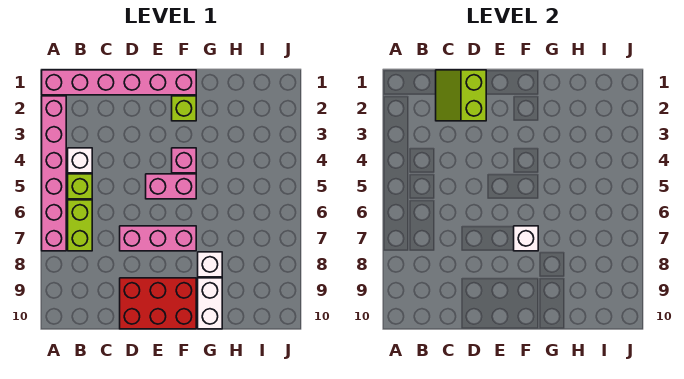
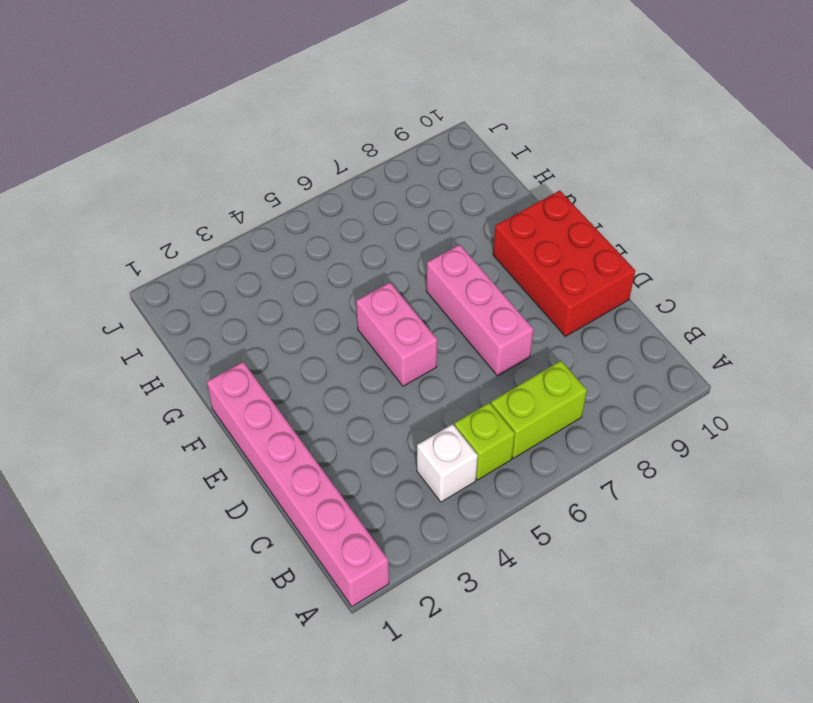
none -> pink brick A2:A7 level 1
none -> lime brick F2 level 1
none -> pink brick F4 level 1

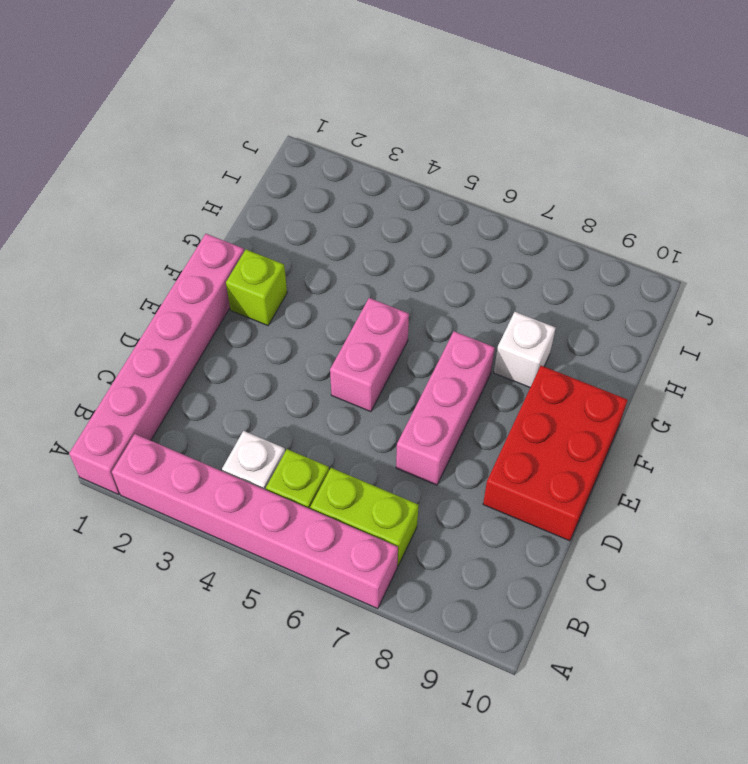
none -> pink brick F4 level 1
none -> white brick G9:G10 level 1
none -> lime slope C1:D2 level 2 top D

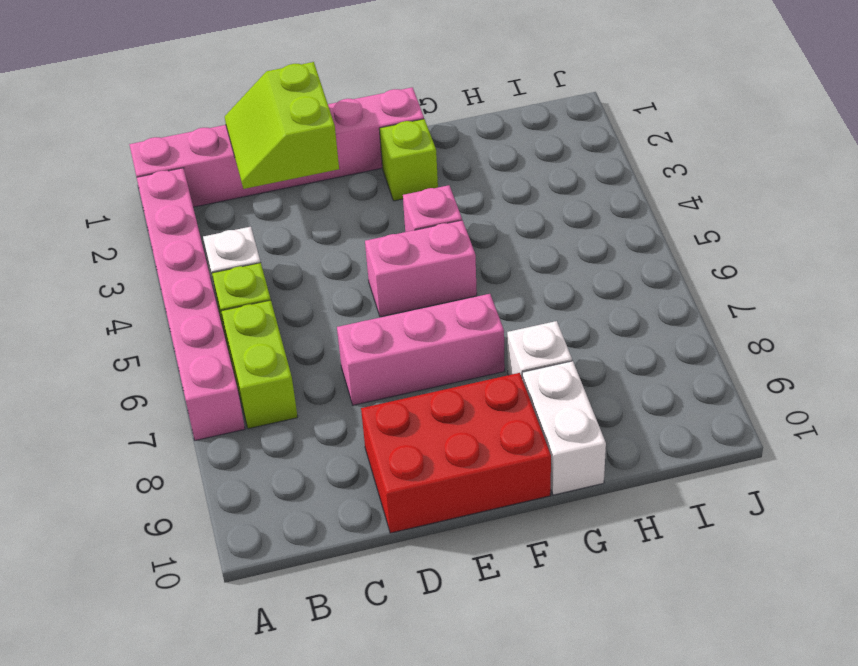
none -> white brick F7 level 2

